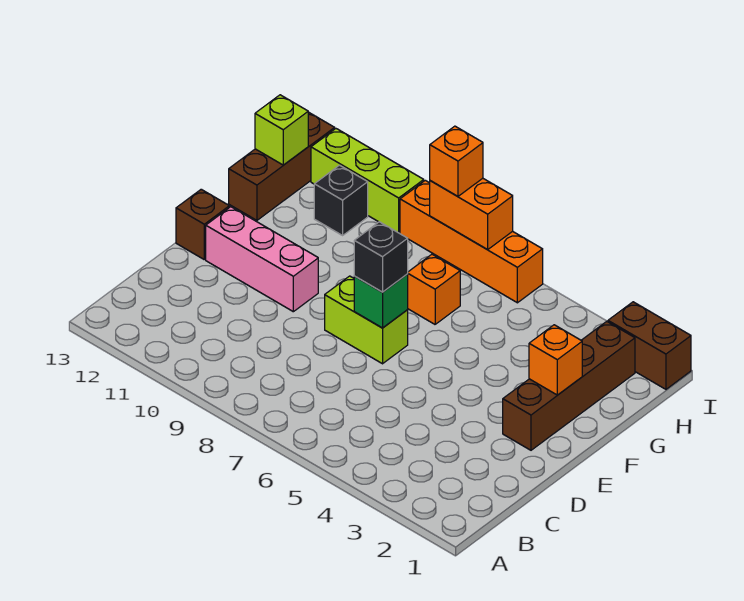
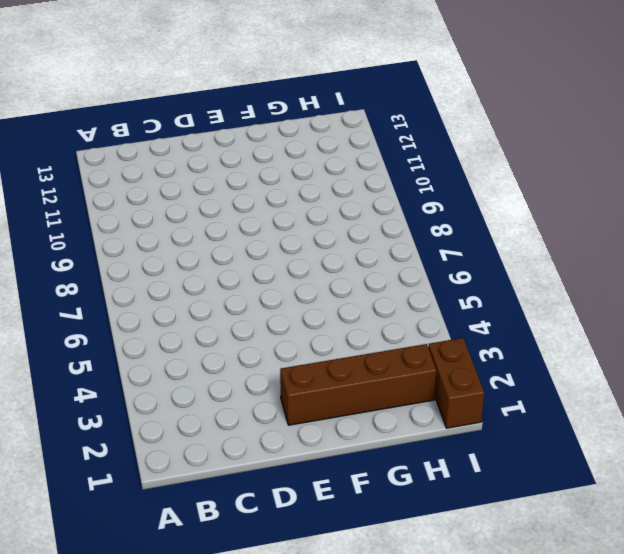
none -> lime brick E7:E8 level 1
none -> pink brick E10:E12 level 1
none -> brown brick E13 level 1

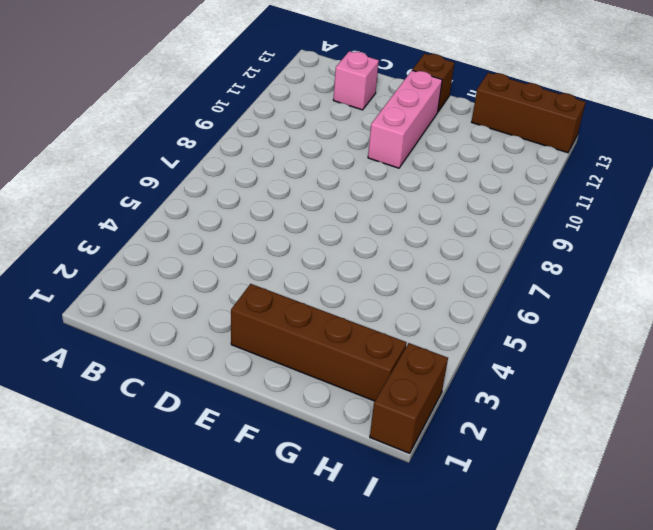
pink brick C12 level 1 -> none
none -> lime brick E7:E8 level 1
none -> orange brick G7 level 1
none -> black brick H11 level 1

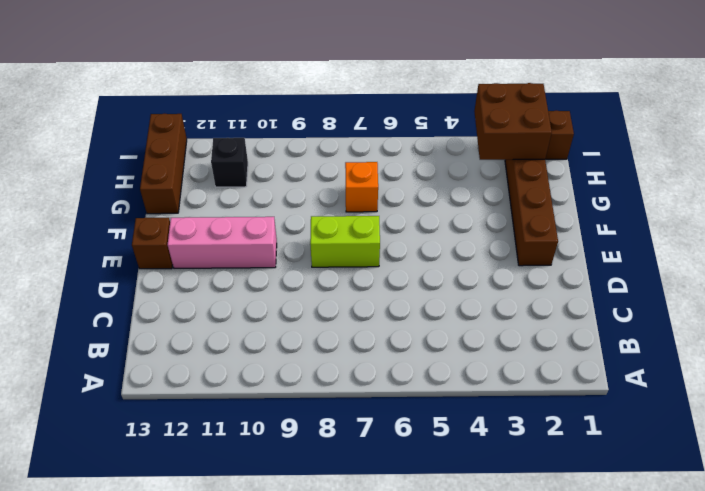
brown brick H2:I3 level 2 -> none
none -> orange brick I6:I9 level 1
none -> lime brick I10:I12 level 1
none -> green brick E7 level 2

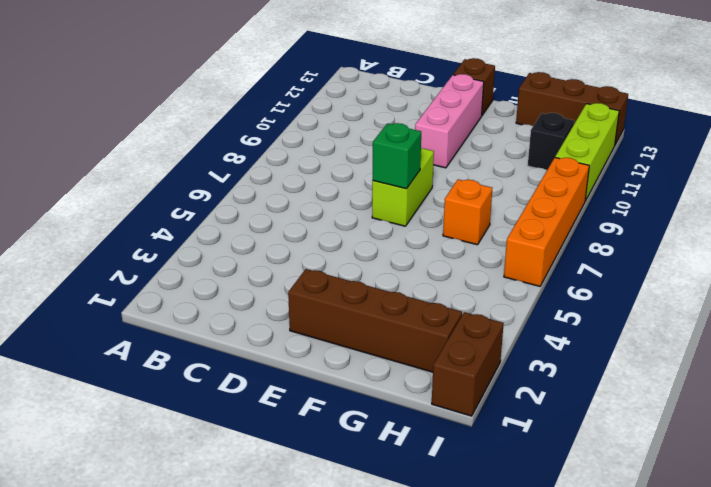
none -> orange brick F2 level 2
none -> lime brick H13 level 2
none -> orange brick I7:I8 level 2

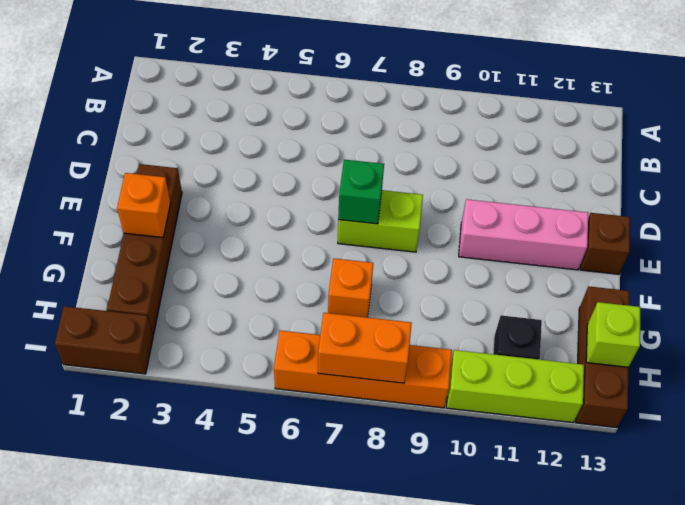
none -> black brick E7 level 3
none -> orange brick I8 level 3

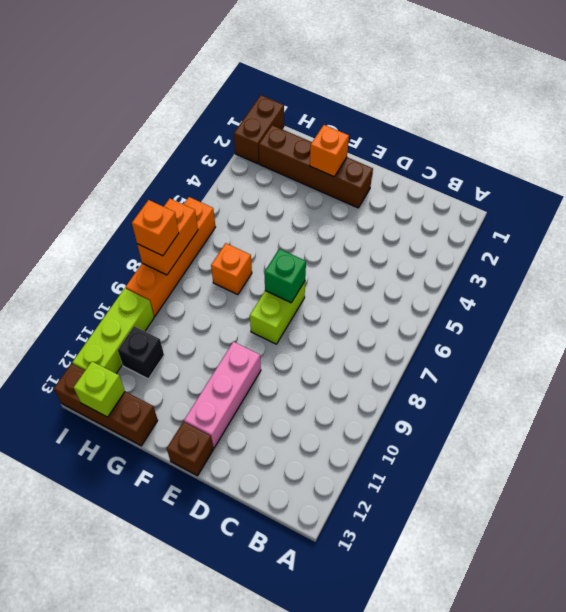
none -> black brick E7 level 3

